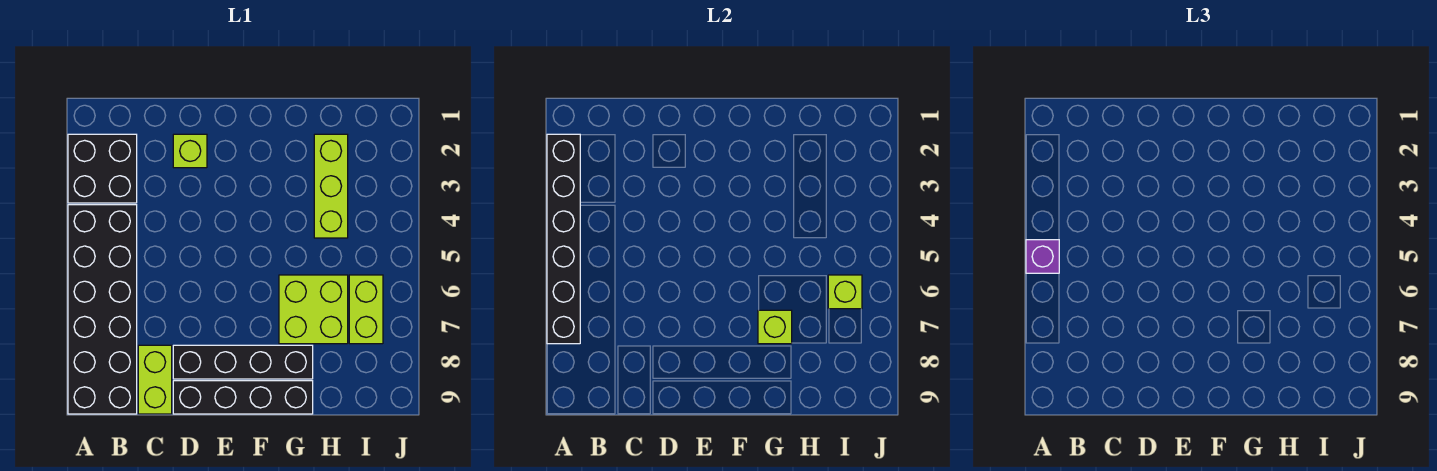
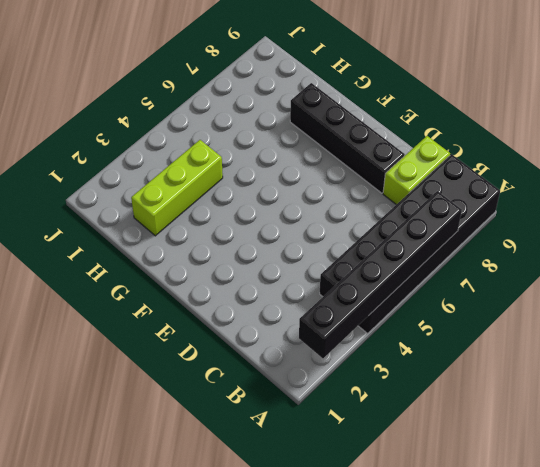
none -> black brick A2:B3 level 1
none -> lime brick D2 level 1
none -> black brick D9:G9 level 1

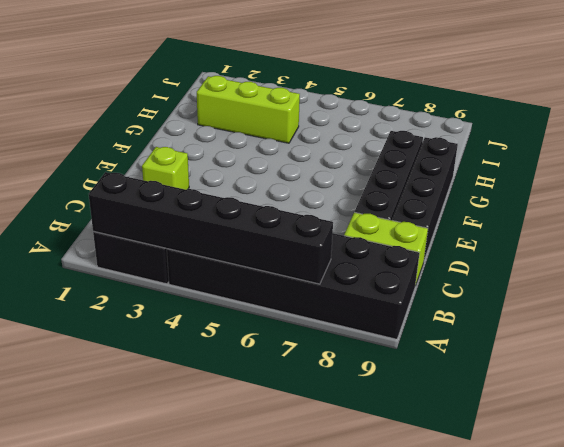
none -> lime brick G6:H7 level 1
none -> lime brick I6:I7 level 1
none -> lime brick G7 level 2

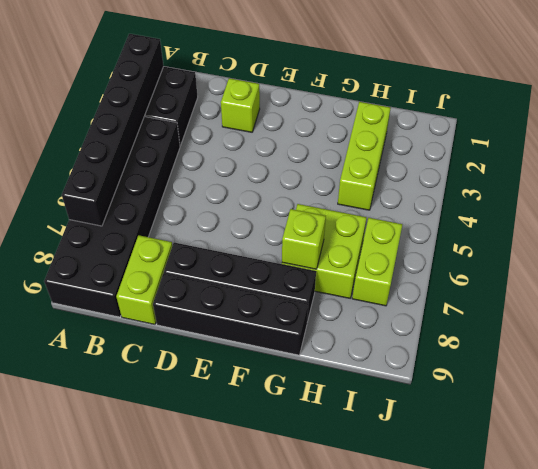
none -> lime brick I6 level 2
none -> purple brick A5 level 3

